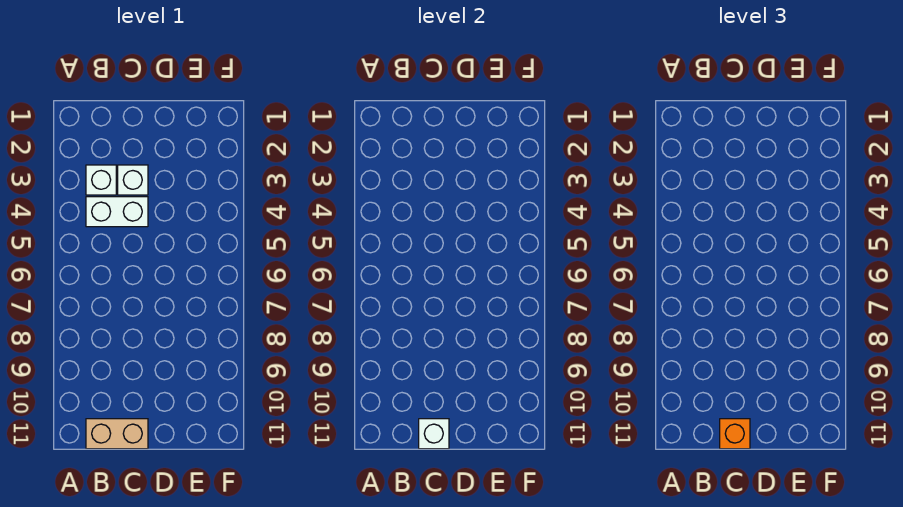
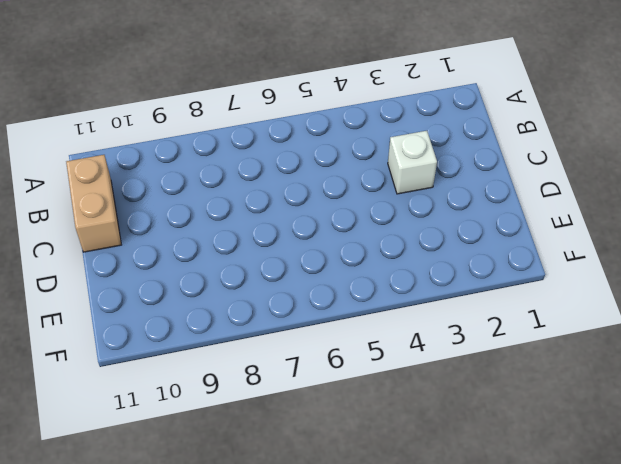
none -> white brick B3 level 1
none -> white brick B4:C4 level 1

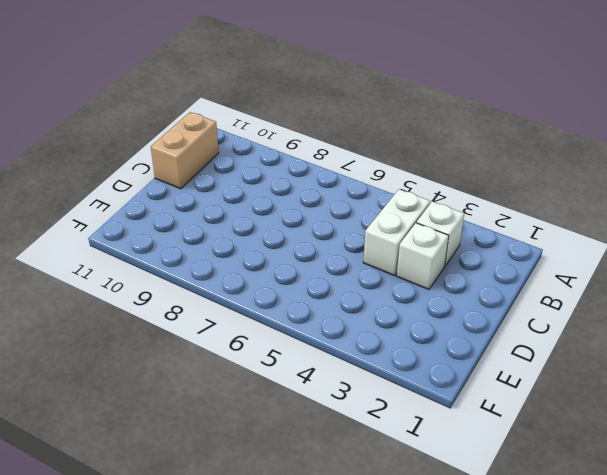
none -> white brick C11 level 2
none -> orange brick C11 level 3

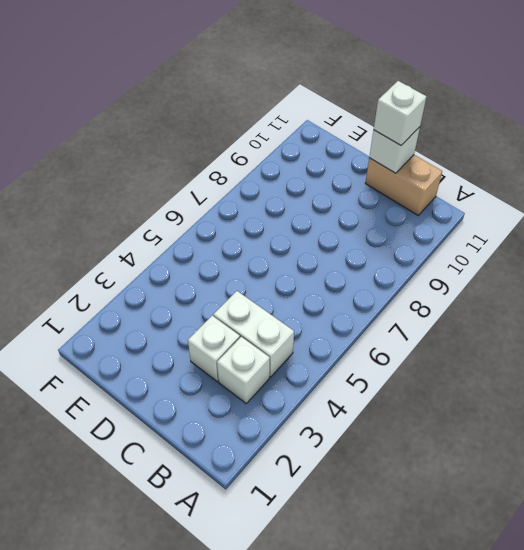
white brick C11 level 3 -> orange brick C11 level 3

